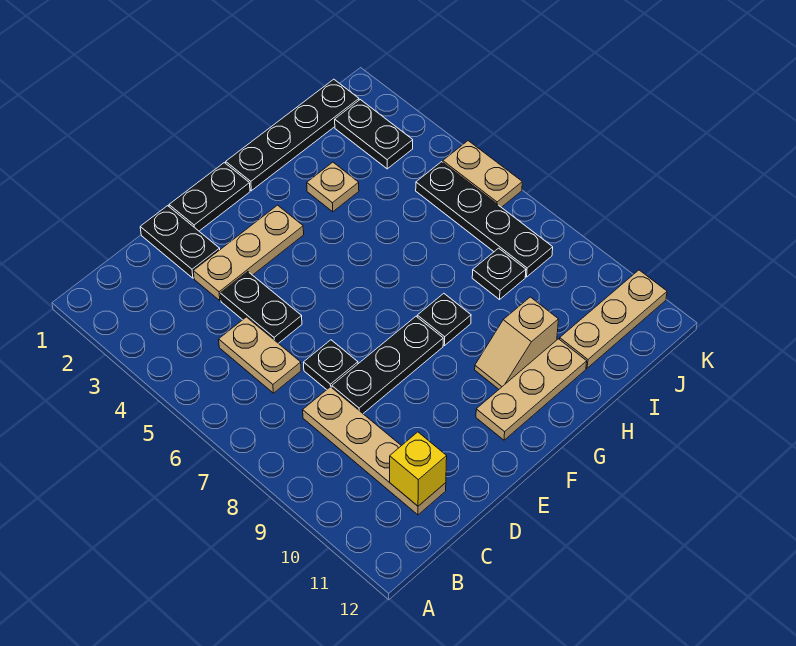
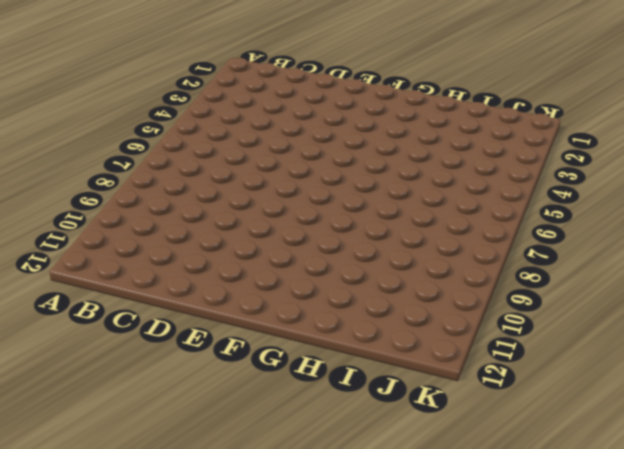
none -> tan plate C5:C6 level 1
none -> tan plate C8:C11 level 1
none -> black plate D1:D2 level 1

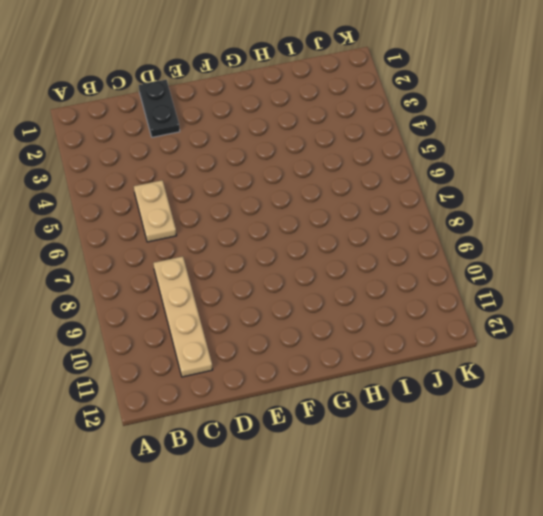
none -> tan plate D3:F3 level 1
none -> black plate D4:D5 level 1
none -> black plate D7 level 1

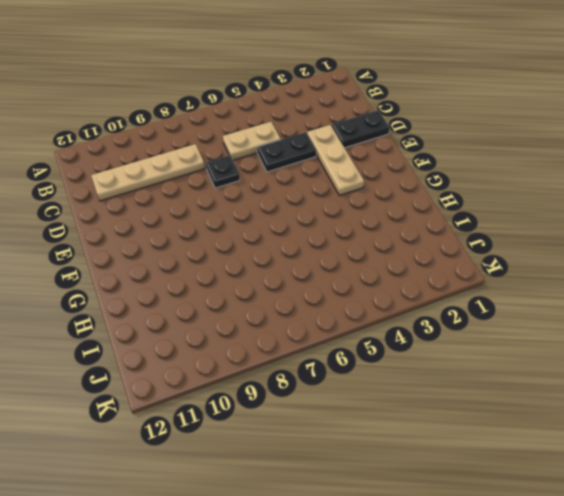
none -> black plate D8:F8 level 1
none -> black plate E1:F1 level 1
none -> tan plate F11:H11 level 1

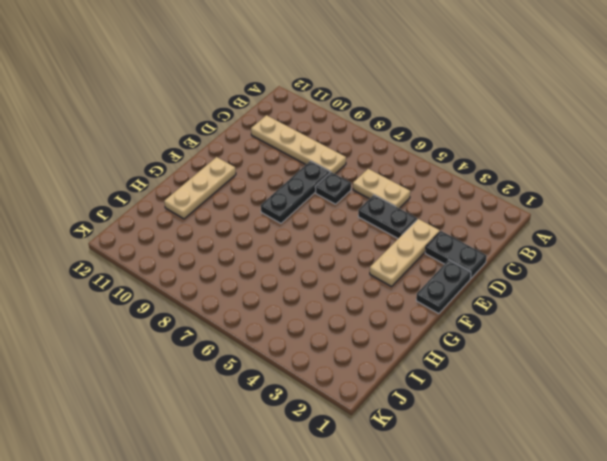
none -> black plate G1:J1 level 1
none -> black plate G8 level 1
none -> tan slope G10:H10 level 1 top H

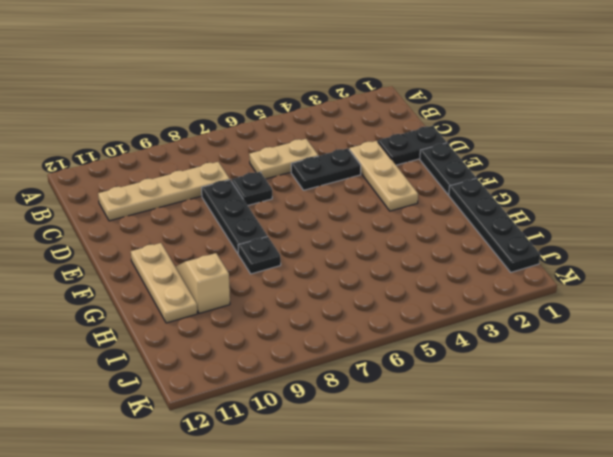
none -> tan plate H3 level 1
none -> black plate I8 level 1
none -> tan plate I11:K11 level 1

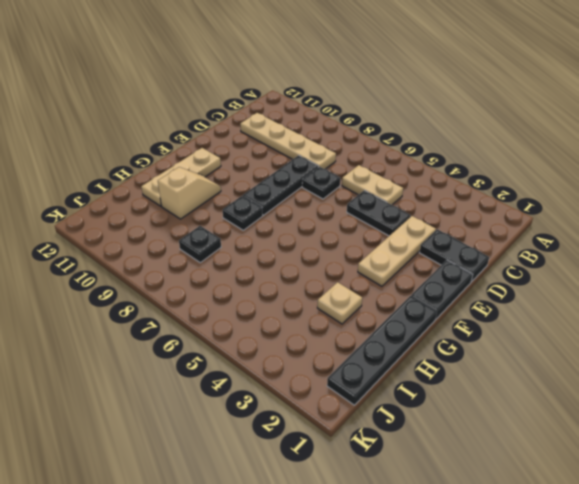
none -> tan plate I11:K11 level 1
none -> black plate J2:J3 level 1
none -> black plate J5:J8 level 1

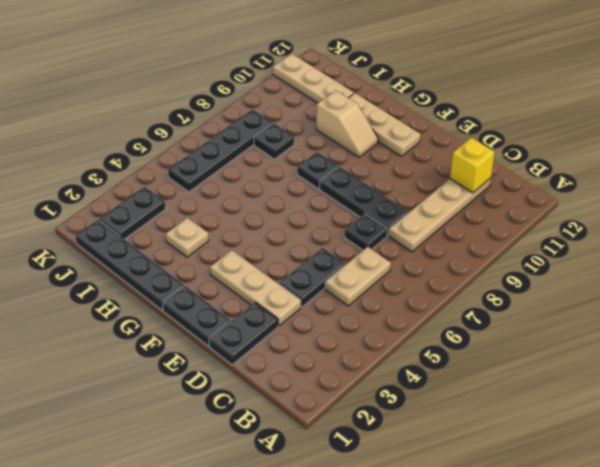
none -> tan plate K5:K6 level 1

